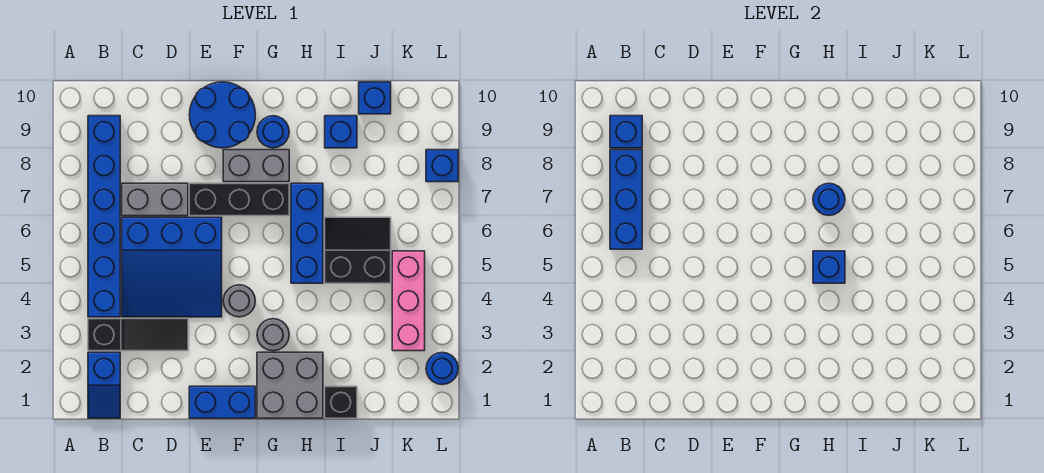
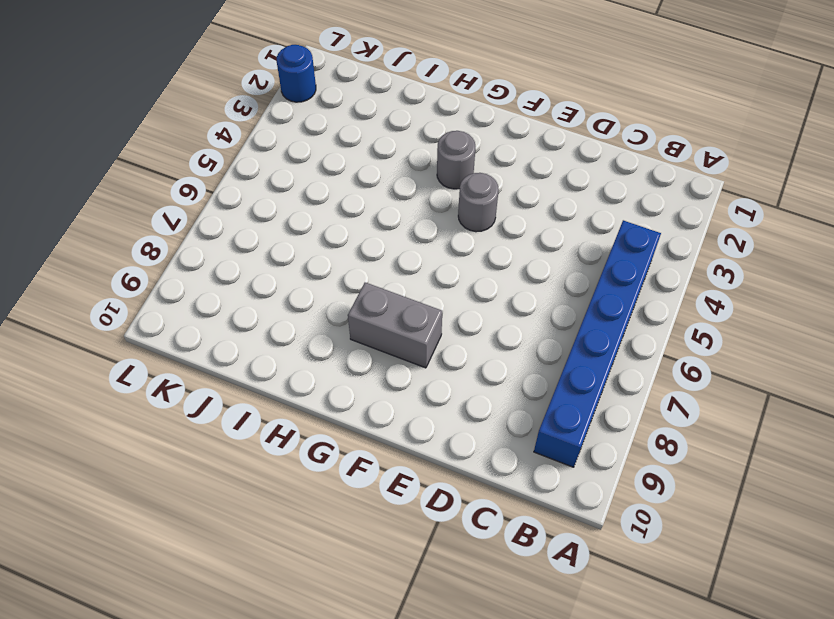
none -> blue slope B1:B2 level 1 top 2
none -> black slope B3:D3 level 1 top B
none -> blue slope C4:E6 level 1 top 6

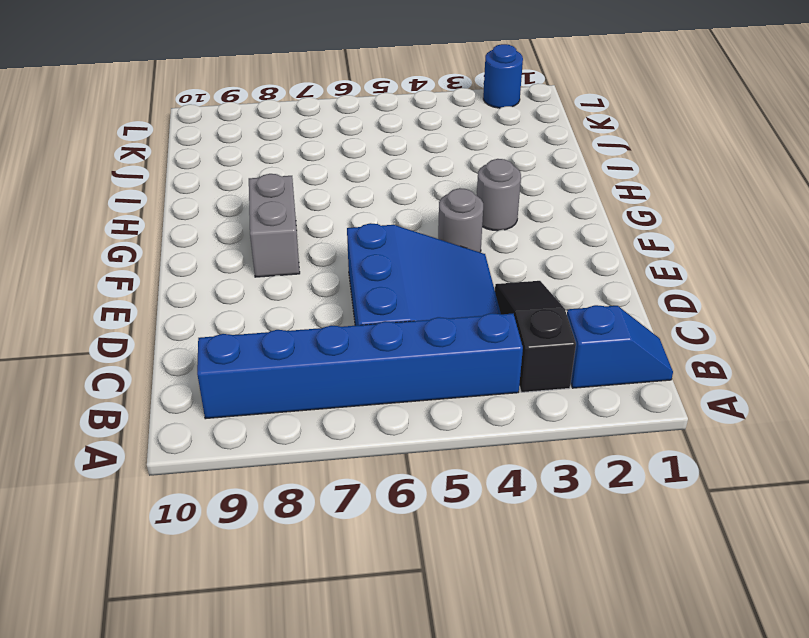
none -> grey brick C7:D7 level 1
none -> blue brick E1:F1 level 1
none -> black brick E7:G7 level 1

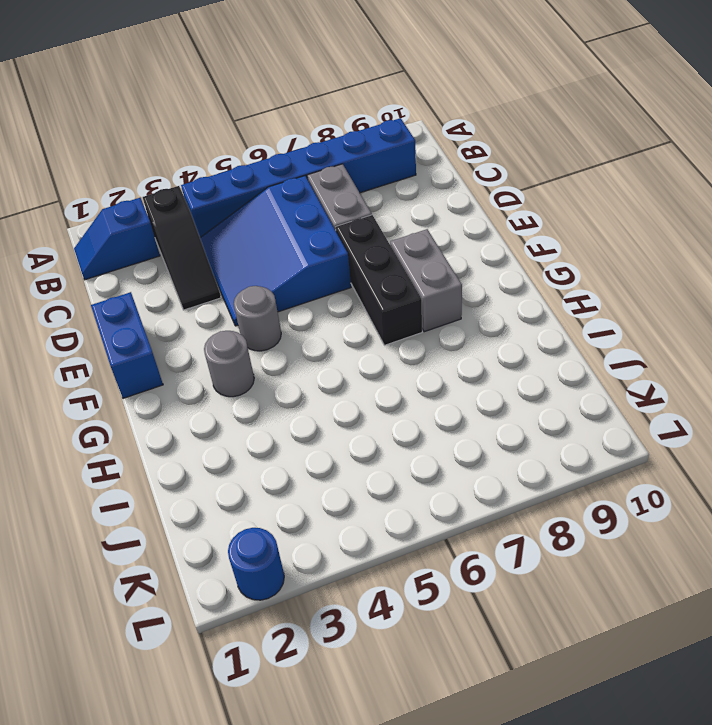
none -> blue round brick E9:F10 level 1
none -> grey brick G1:H2 level 1
none -> blue round brick G9 level 1

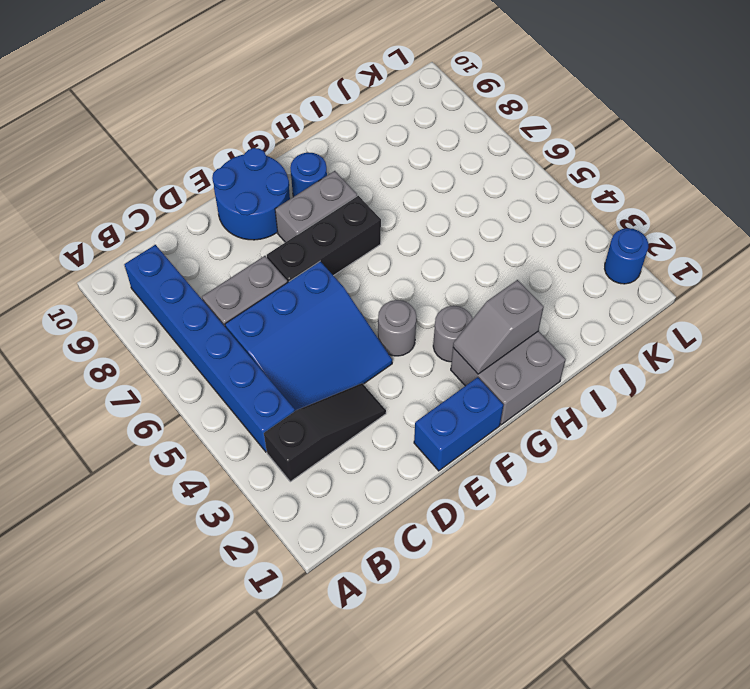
grey slope G2:H2 level 2 top H -> none
none -> blue slope B1:B2 level 1 top 2
none -> blue brick H5:H7 level 1
none -> black brick I1 level 1

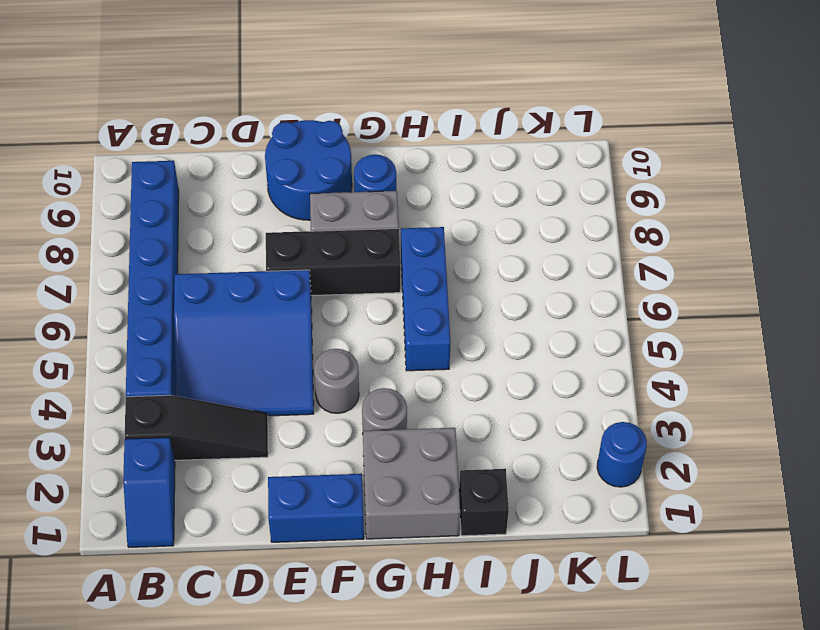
none -> grey brick C7:D7 level 1
none -> black slope I5:J6 level 1 top 5
none -> blue brick I9 level 1

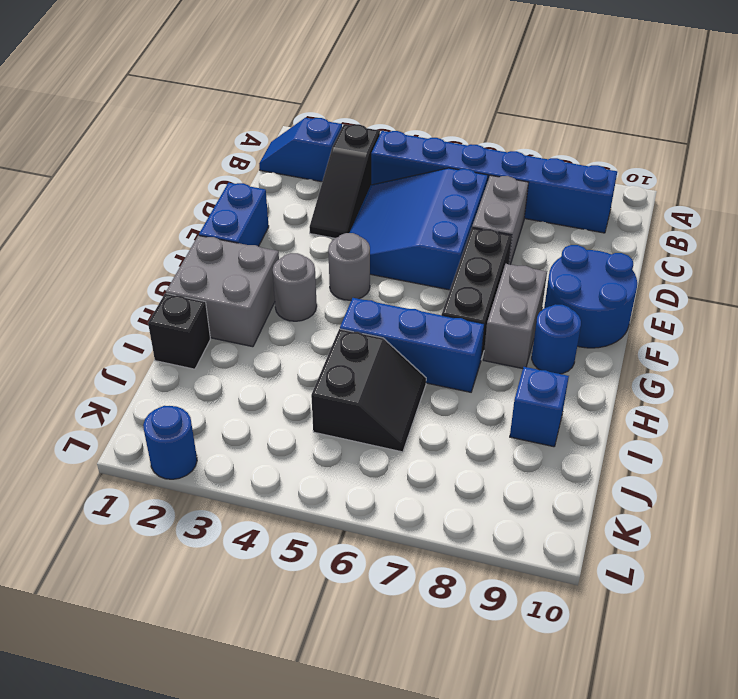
none -> blue brick J10 level 1
none -> pink brick K3:K5 level 1
none -> blue brick L8 level 1

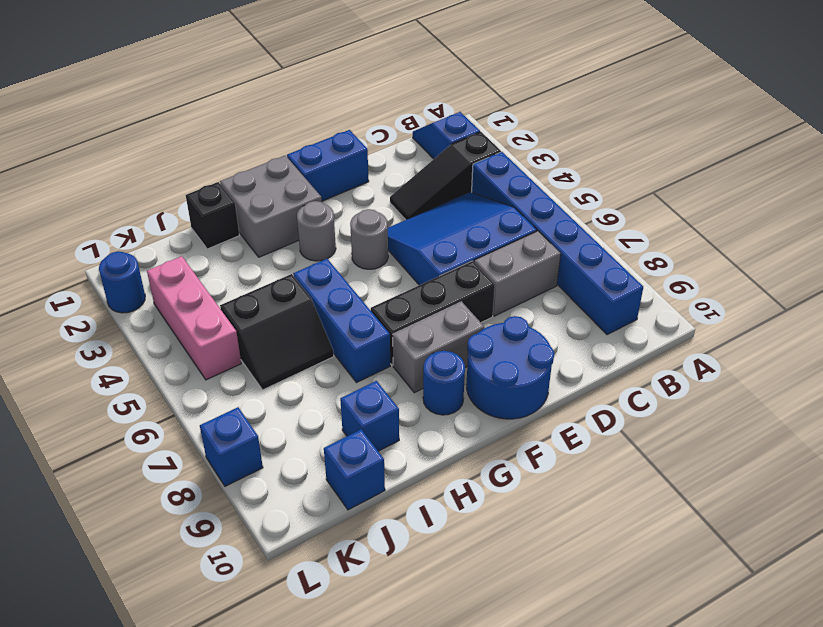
none -> blue brick B6:B8 level 2
none -> blue brick B9 level 2
none -> blue brick H5 level 2

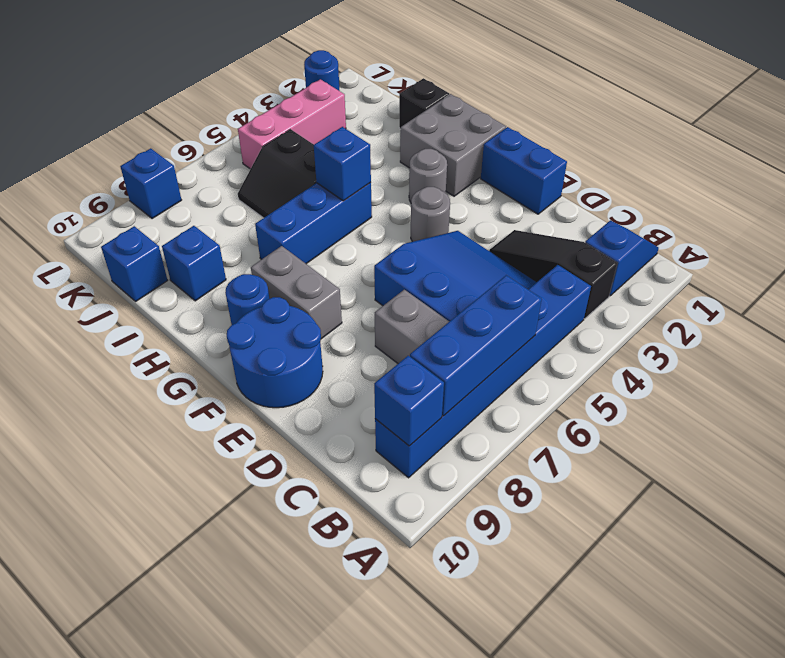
none -> black brick E7:G7 level 1
none -> blue round brick H7 level 2

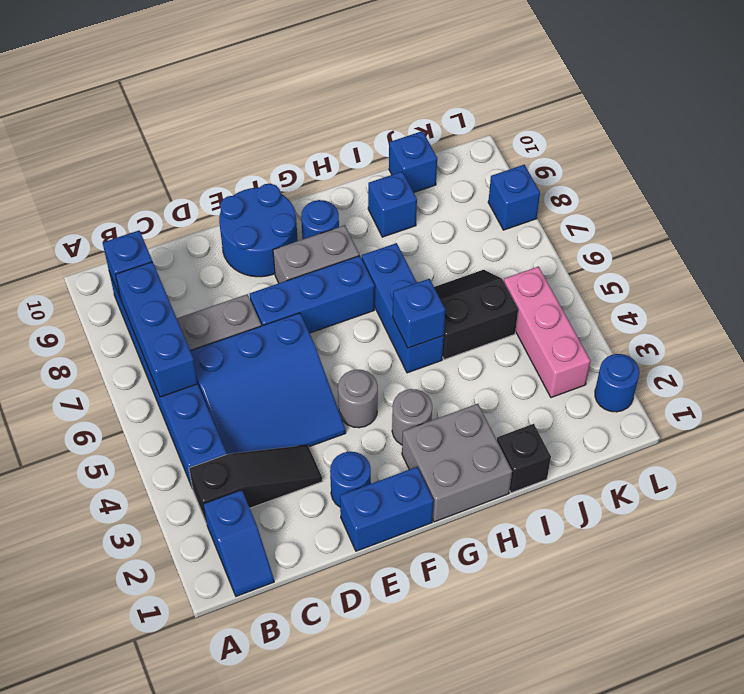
blue round brick E2 level 1 -> blue round brick H7 level 2
blue brick E7:G7 level 1 -> black brick E7:G7 level 1

